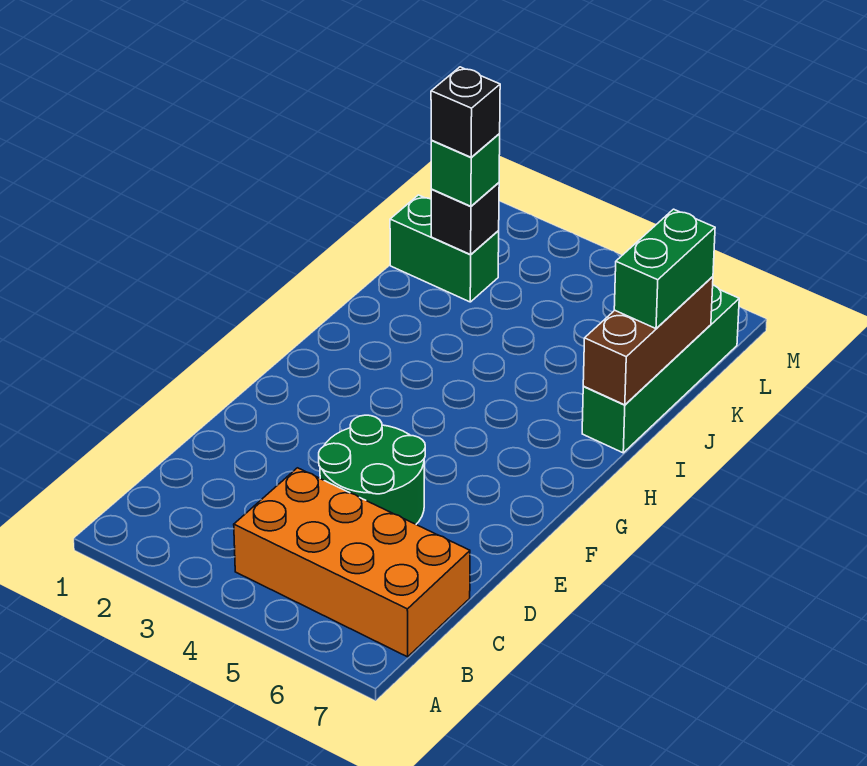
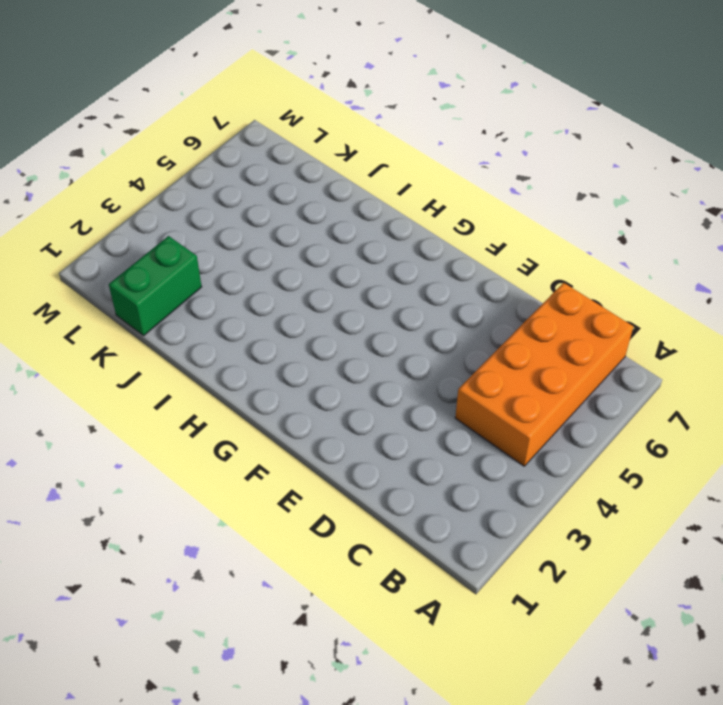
none -> green round brick D4:E5 level 1
none -> green brick I7:L7 level 1

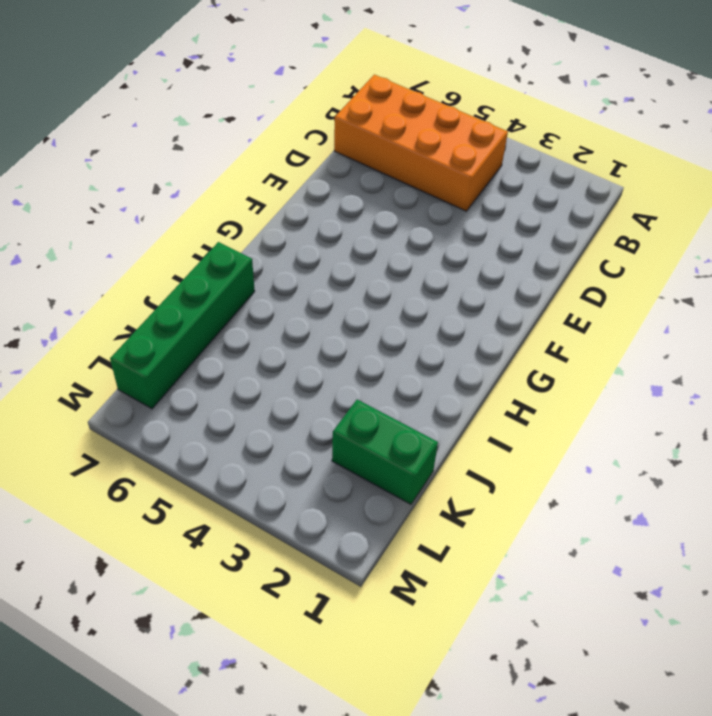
none -> green round brick D4:E5 level 1
none -> brown brick I7:K7 level 2

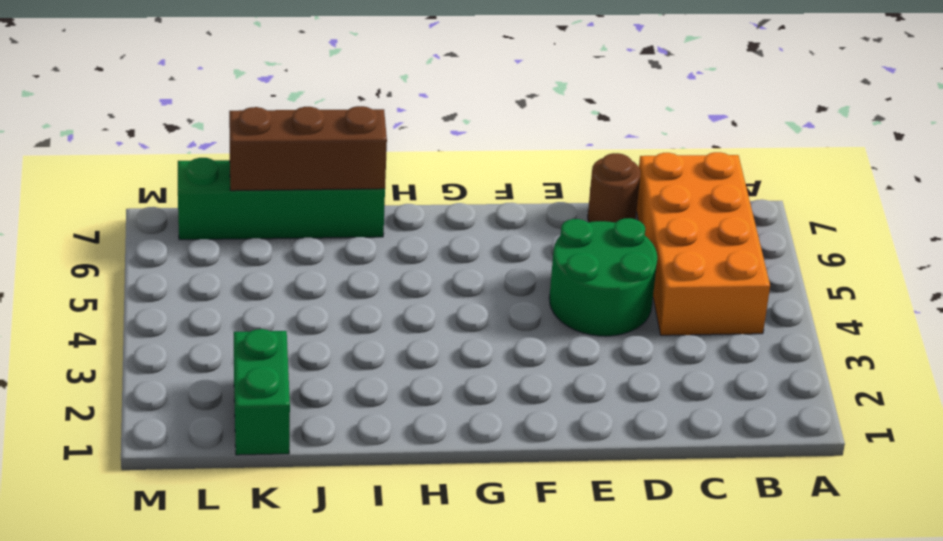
brown round brick D7 level 1 -> none
none -> black brick K2 level 2
none -> green brick J7:K7 level 3

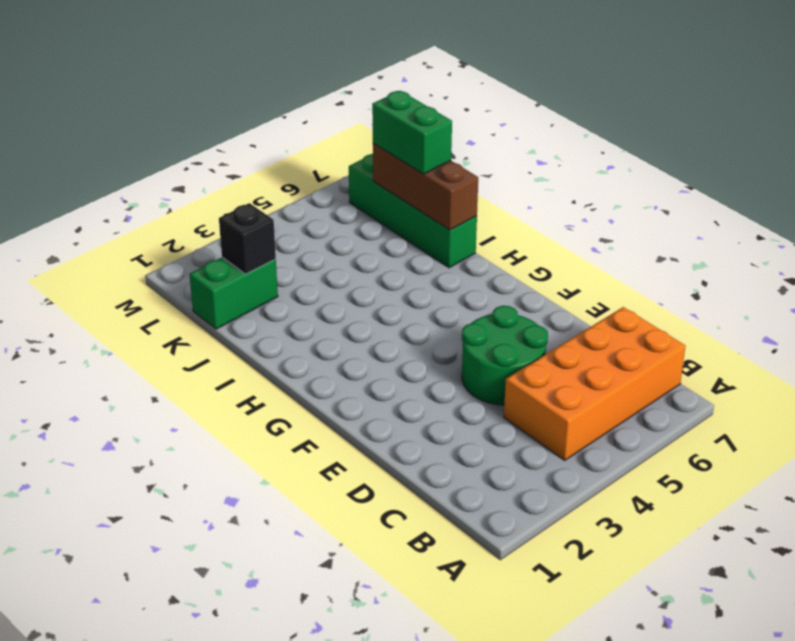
none -> green brick K2 level 3
none -> black brick K2 level 4

